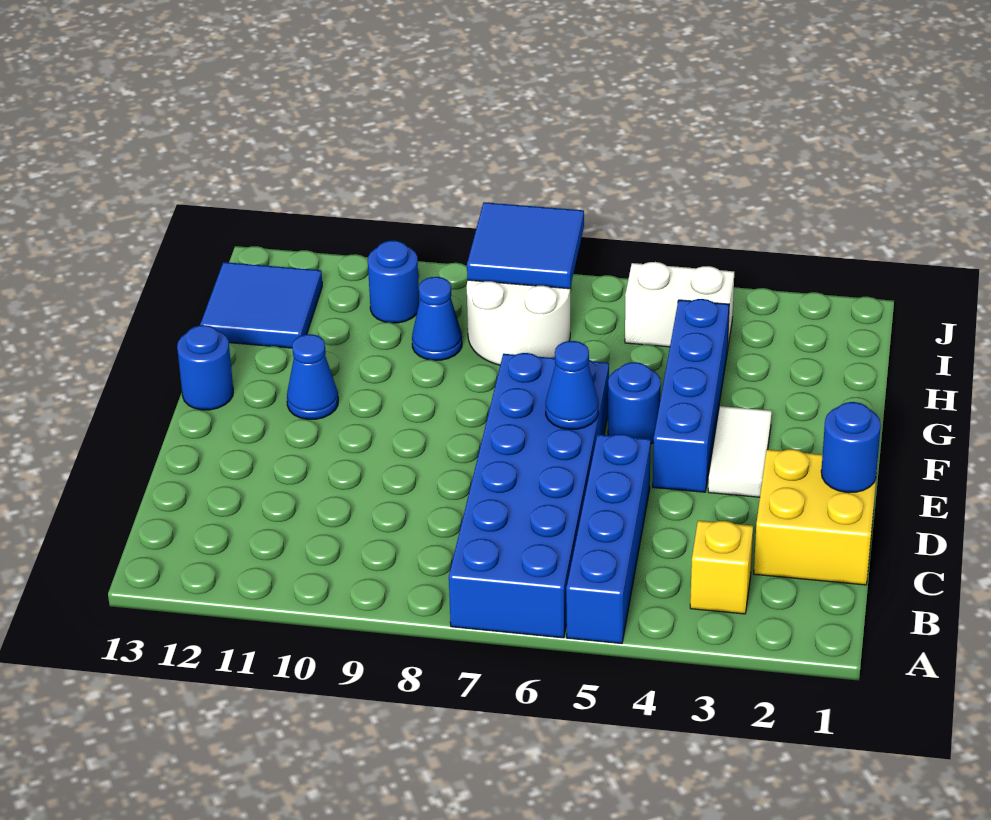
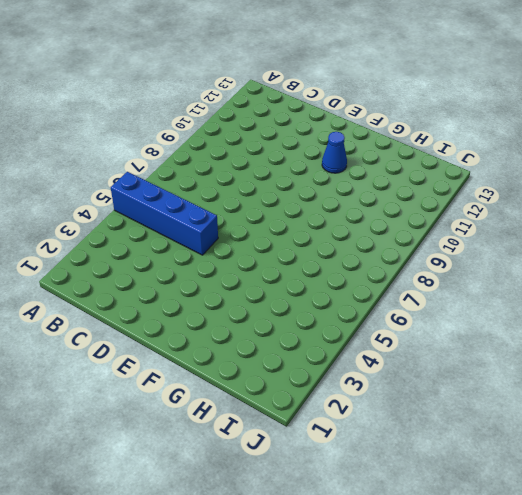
none -> blue brick A6:F7 level 1
none -> yellow brick B3 level 1
none -> yellow brick C1:D2 level 1

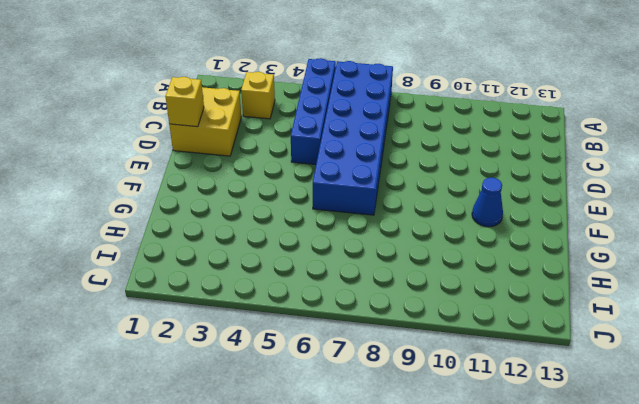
yellow brick D1 level 2 -> blue round brick D1 level 2
none -> white tile E3:F3 level 1
none -> blue brick E4:H4 level 1
none -> blue round brick F5 level 1

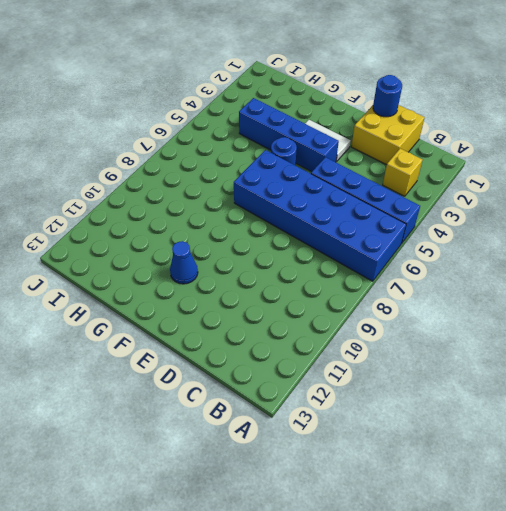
none -> blue round brick F13 level 1
none -> white round brick H7:I8 level 1
none -> blue cone H9 level 1

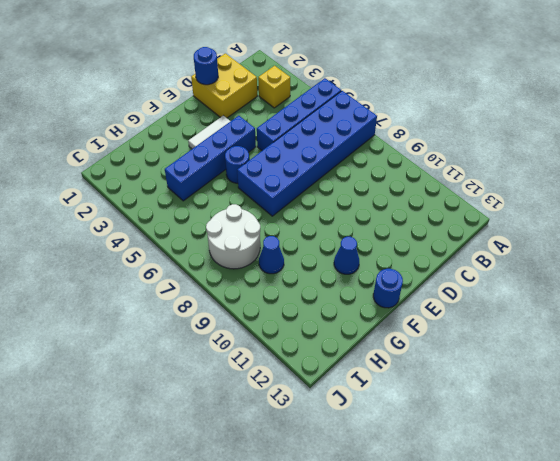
none -> blue tile H12:I13 level 1
none -> white brick I4:I5 level 1
none -> blue round brick I10 level 1

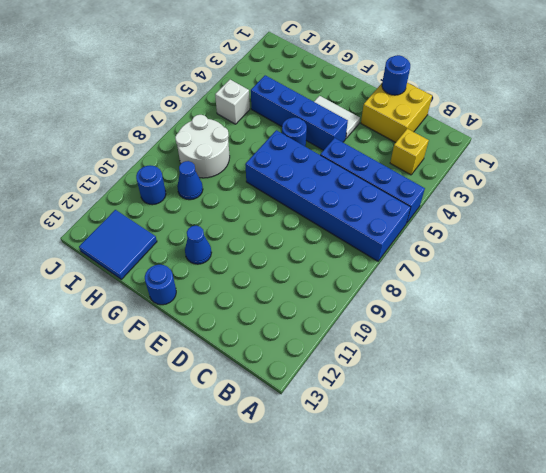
white brick I5 level 1 -> white brick I4:I5 level 1
none -> blue cone E6 level 2
none -> blue tile I7:J8 level 2

